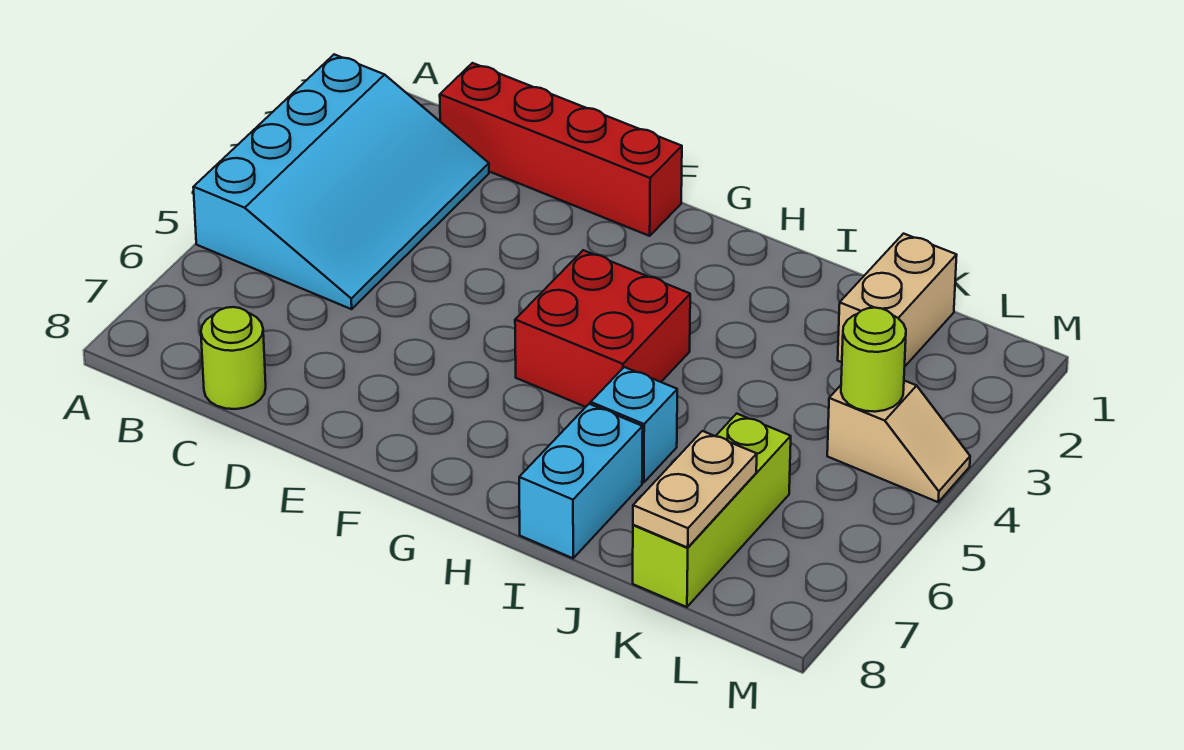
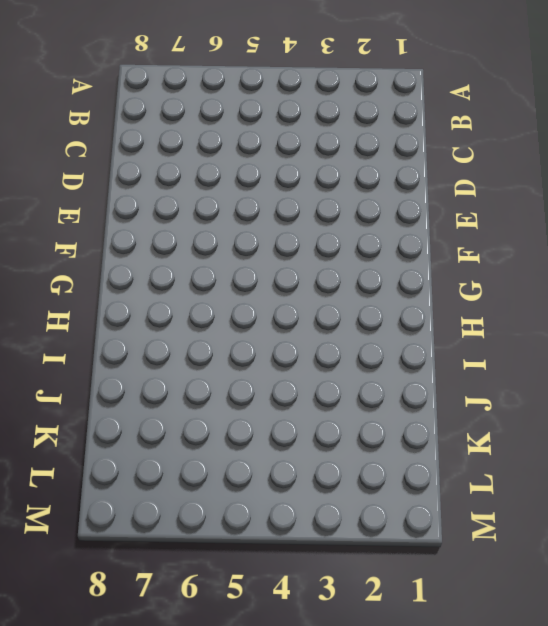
none -> cyan slope A2:C5 level 1 top A
none -> red brick C1:F1 level 1

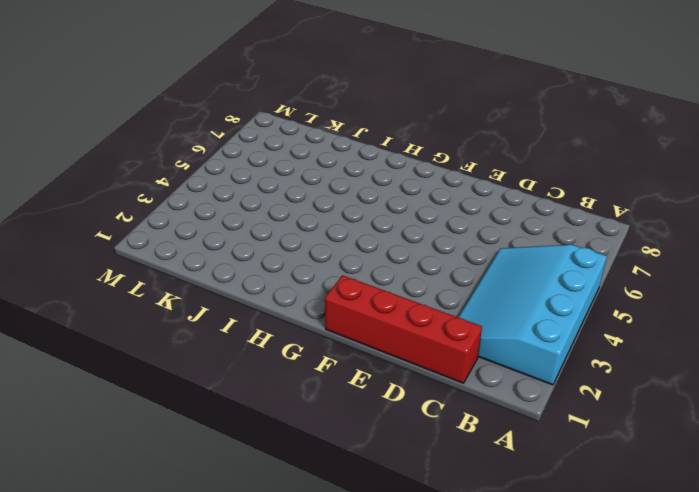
none -> lime round brick C8 level 1
none -> red brick G4:H5 level 1

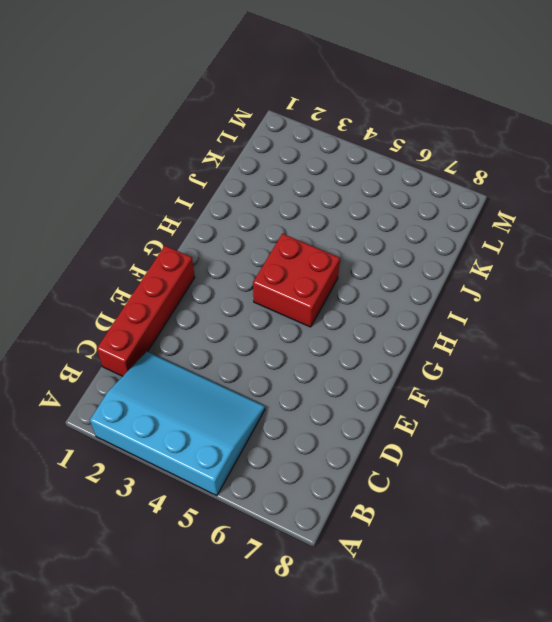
none -> lime round brick C8 level 1
none -> cyan brick I6 level 1

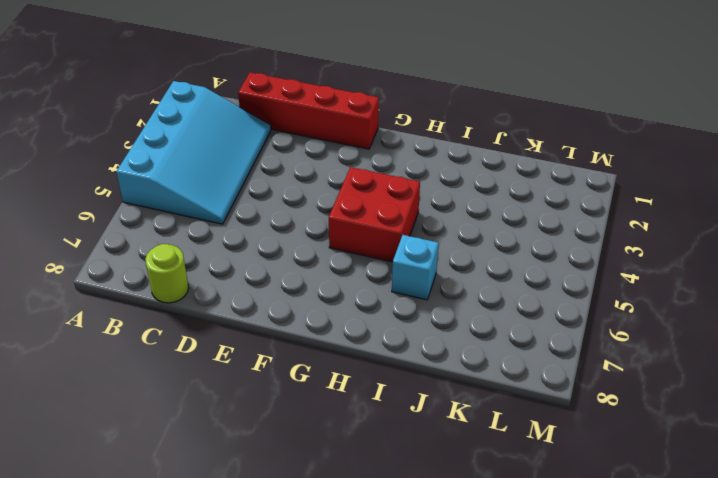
none -> cyan brick I7:I8 level 1
none -> tan brick K1:K2 level 1

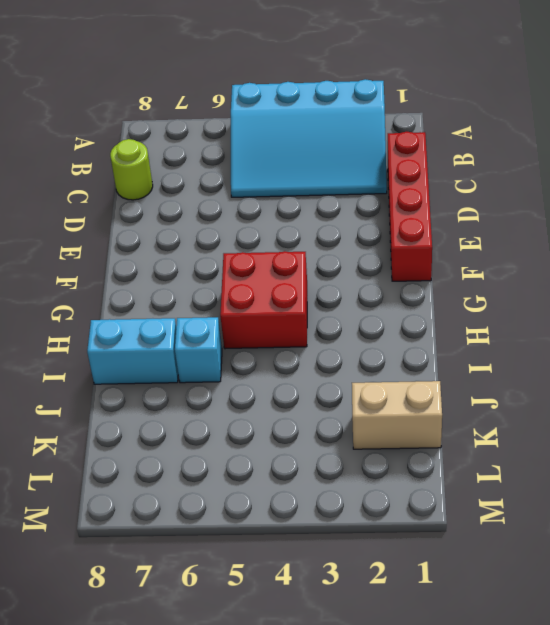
none -> lime brick K6:K8 level 1
none -> tan slope L4:M4 level 1 top L

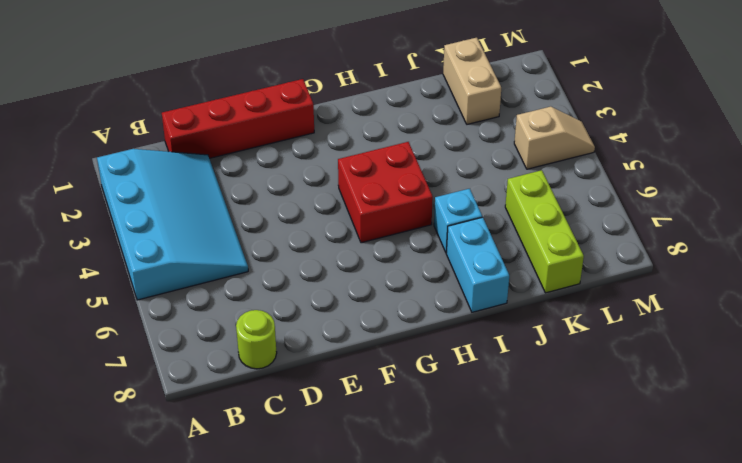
none -> tan plate K7:K8 level 2
none -> lime round brick L4 level 2

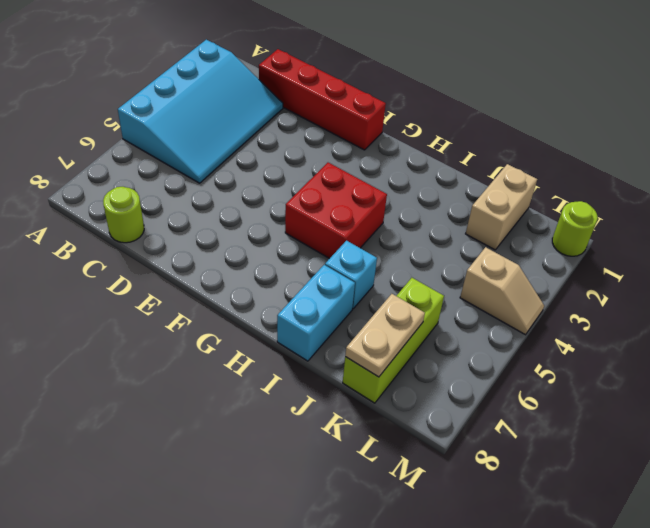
lime round brick M1 level 1 -> lime round brick L4 level 2

